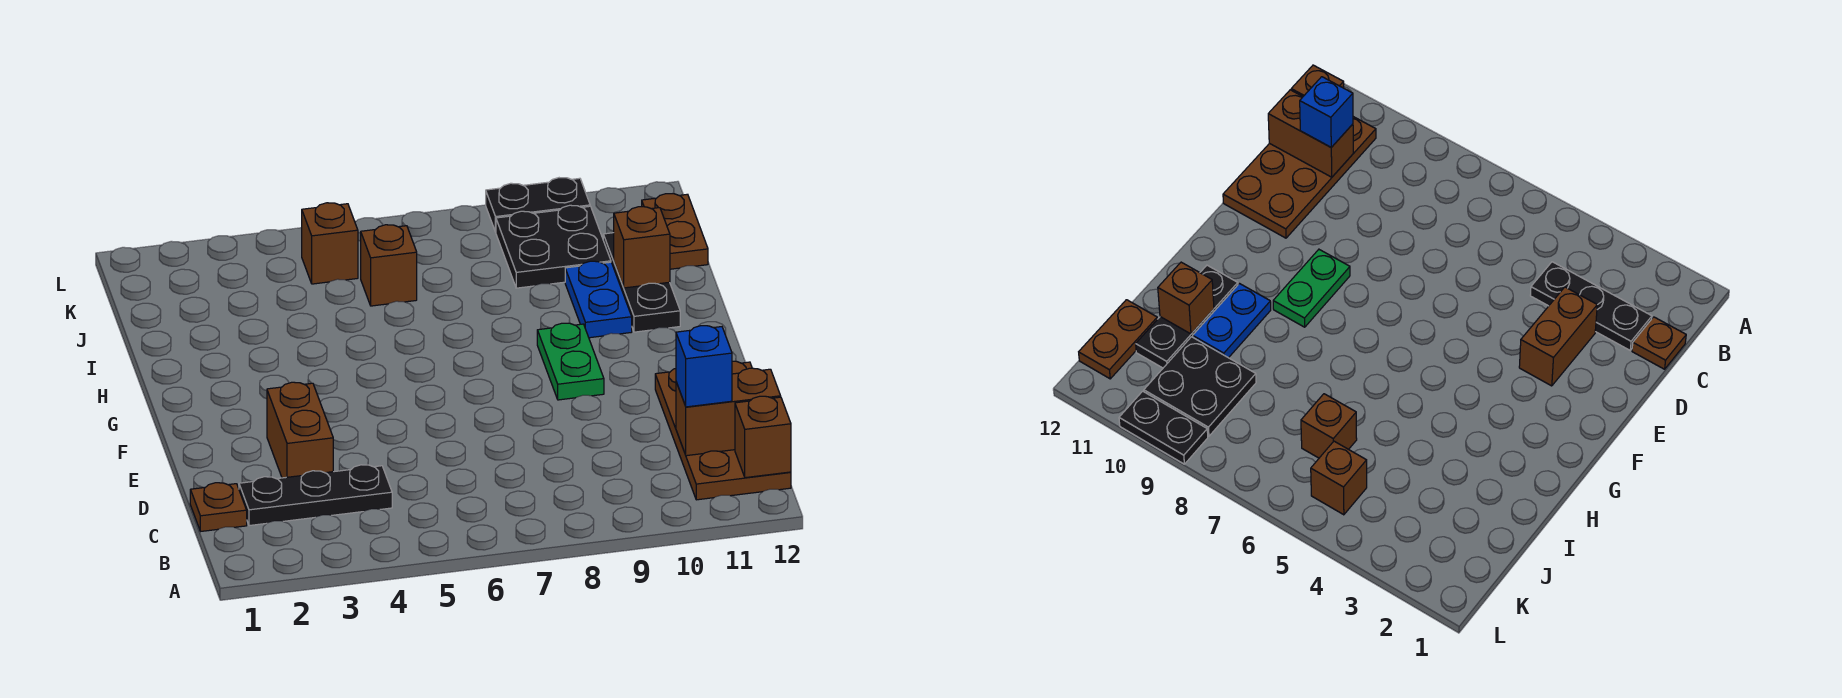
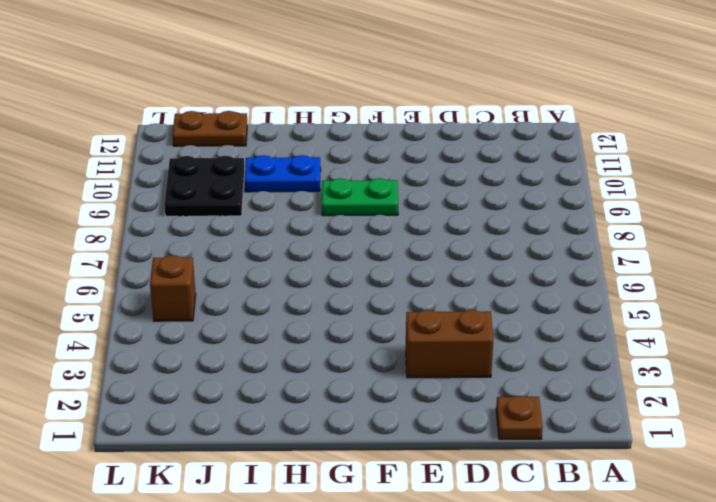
none -> brown plate B11:E12 level 1
none -> black plate C2:C4 level 1
none -> black plate H11:J11 level 1

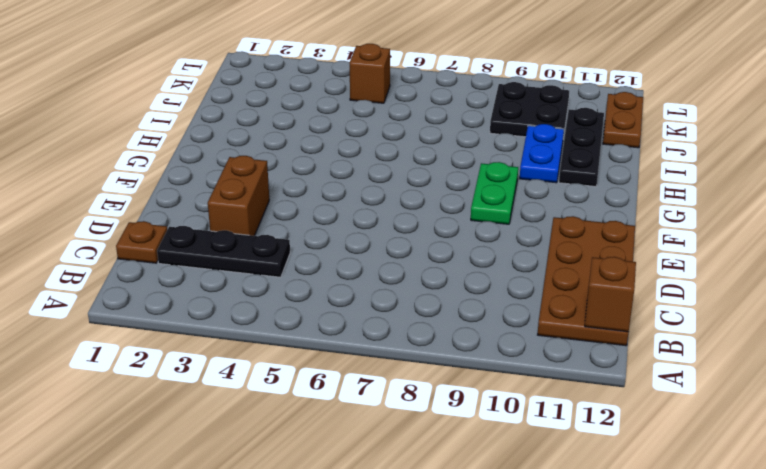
none -> brown brick J6 level 1
none -> black plate L9:L10 level 1
none -> brown brick C11:C12 level 2

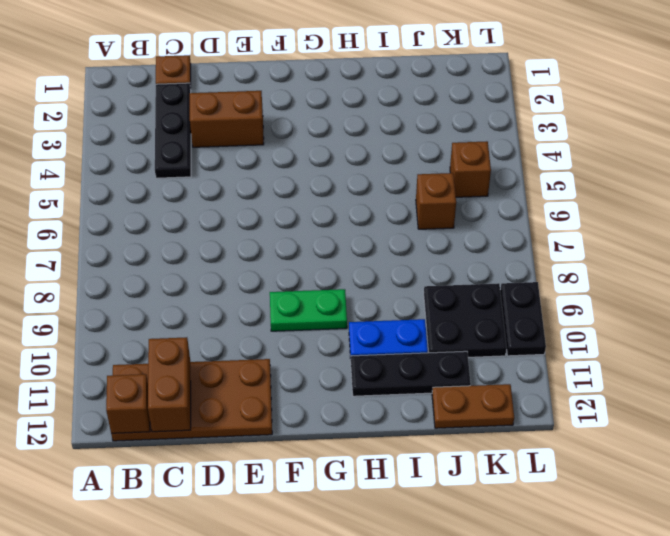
none -> brown brick I11 level 2
none -> blue brick C11 level 3

